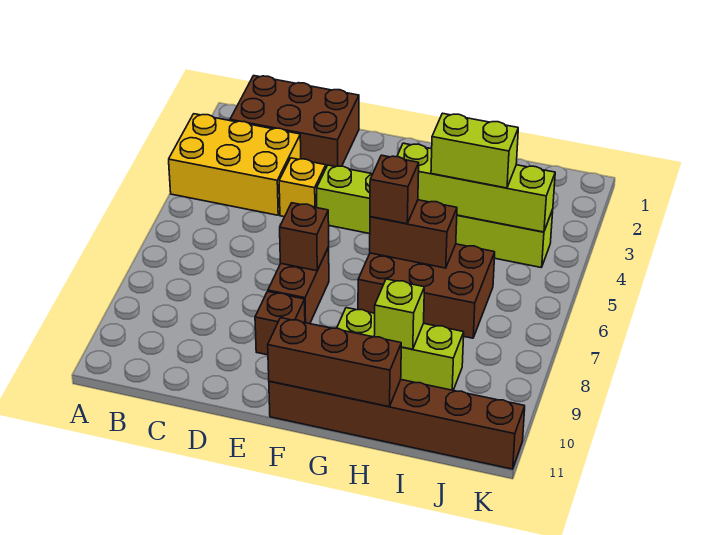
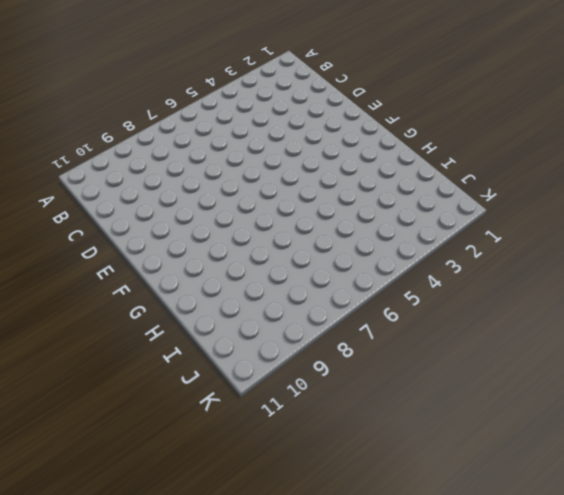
none -> yellow brick A3:C4 level 1
none -> brown brick B1:D2 level 1
none -> yellow brick D4 level 1

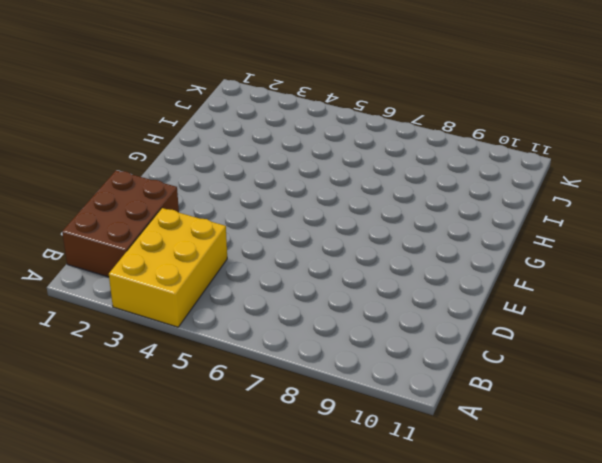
none -> yellow brick D4 level 1
none -> lime brick E4:J4 level 1
none -> brown brick E7:E8 level 1

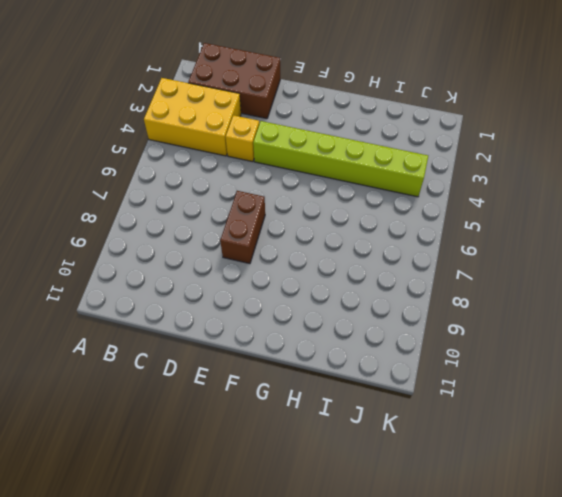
none -> brown brick E9 level 1
none -> brown brick F11:K11 level 1
none -> brown brick G6:I7 level 1

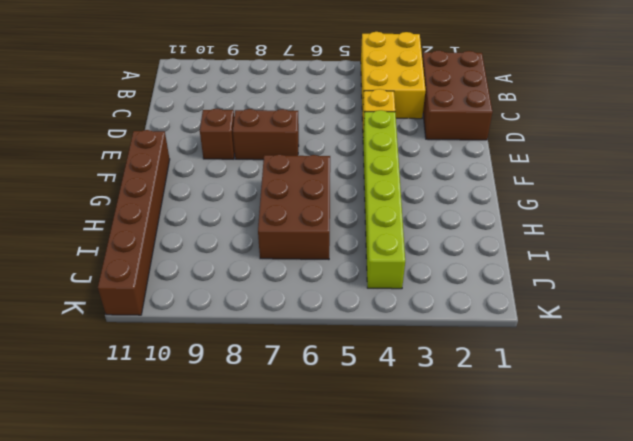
none -> lime brick G9:I9 level 1
none -> brown brick E7 level 2
none -> brown brick F11:H11 level 2

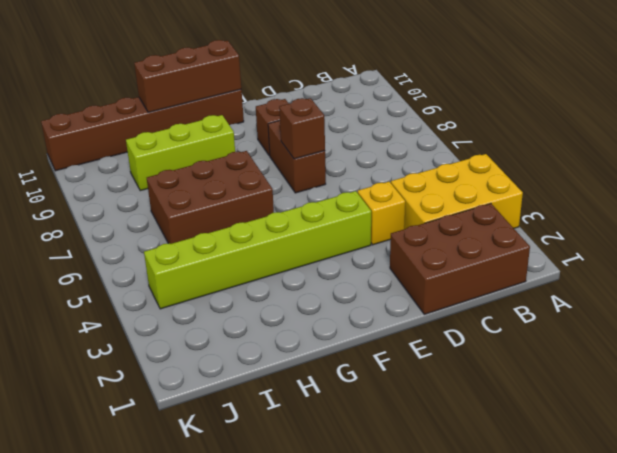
none -> lime brick G4:J4 level 2
none -> brown brick G6:H6 level 2
none -> lime brick H9 level 2

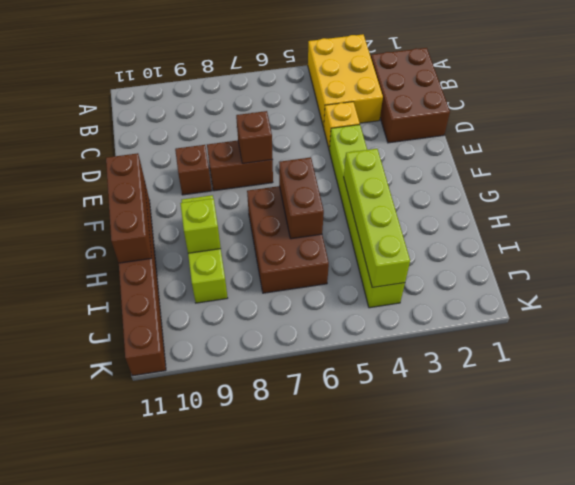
none -> brown brick G6 level 3
none -> lime brick H4:I4 level 3

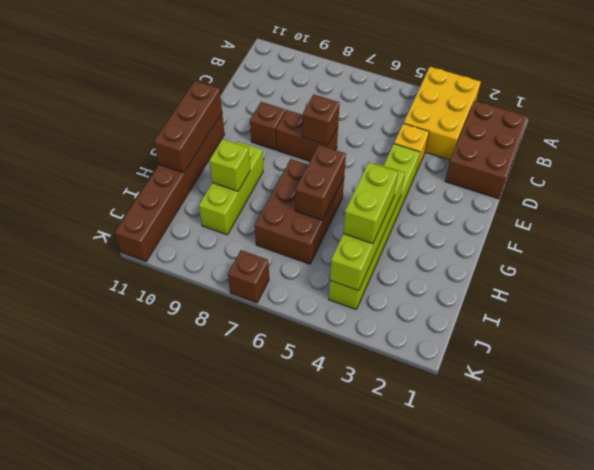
brown brick K7 level 1 -> brown brick G6 level 3

